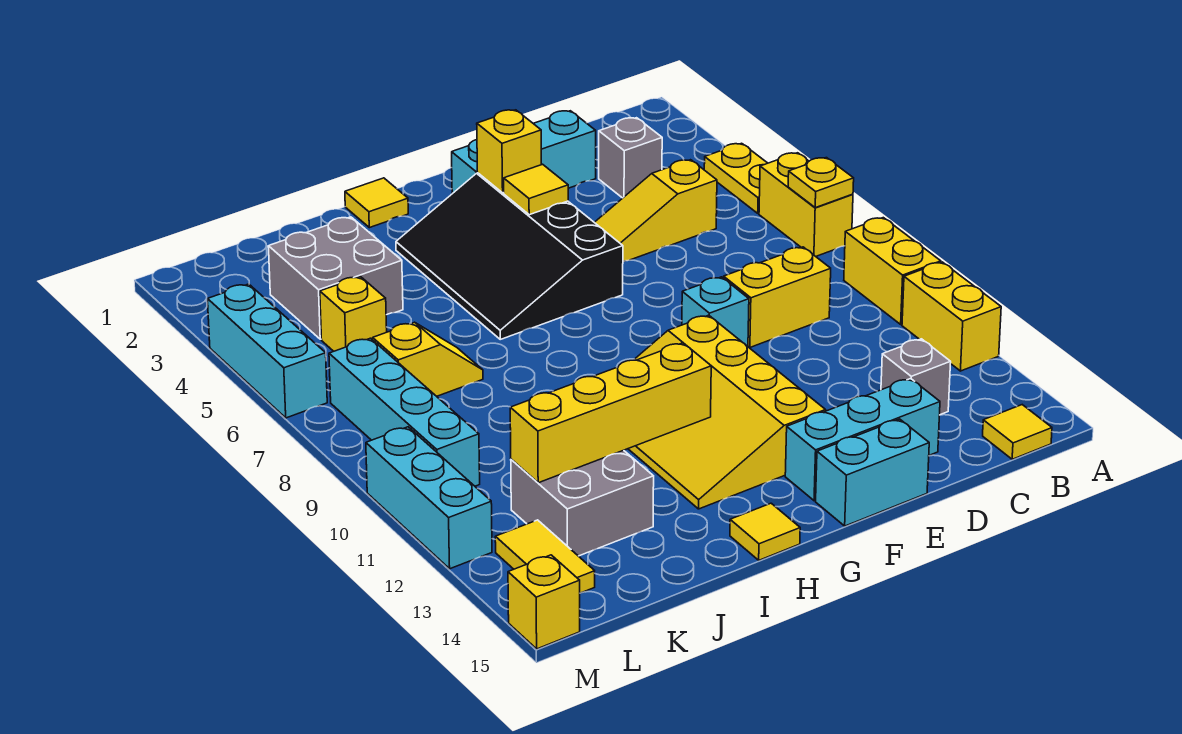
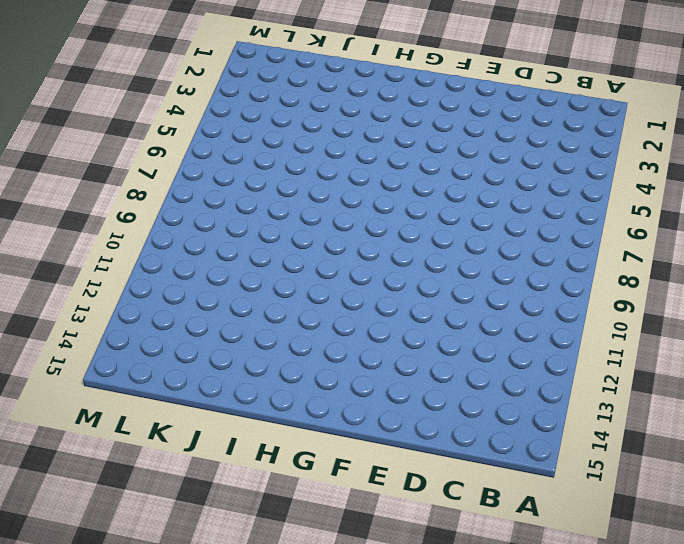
none -> yellow plate A4:A5 level 1
none -> yellow brick A6:A7 level 1
none -> yellow brick A9:A10 level 1
none -> yellow brick A11:A12 level 1

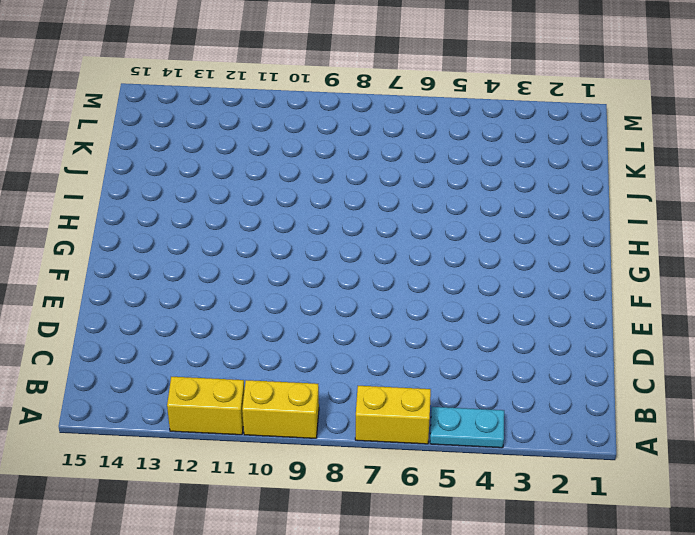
cyan plate A4:A5 level 1 -> yellow plate A4:A5 level 1
none -> yellow tile B15 level 1
none -> grey brick C3 level 1
none -> yellow slope C5:E5 level 1 top C
none -> yellow brick C9:D9 level 1

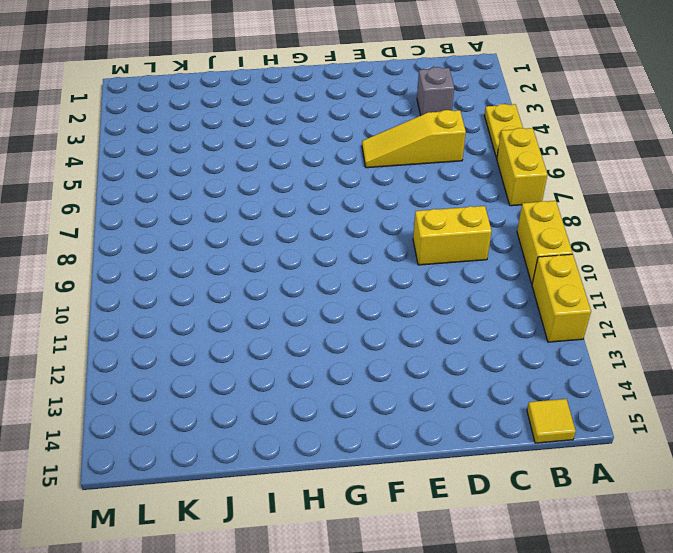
none -> grey brick C13 level 1
none -> cyan brick D2:F2 level 1
none -> cyan brick D14:F14 level 1
none -> cyan brick E9 level 1

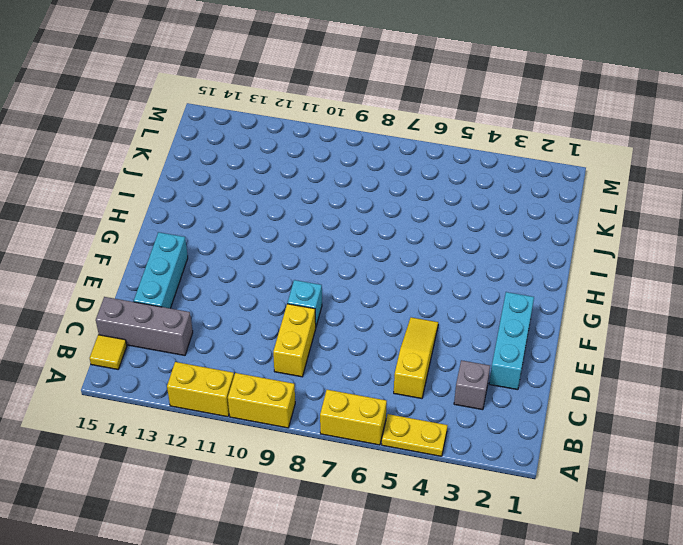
grey brick C13:C15 level 1 -> grey brick C13 level 1
none -> cyan brick E15:F15 level 1
none -> black slope F3:H6 level 1 top F
none -> yellow slope F10:H13 level 1 top F
none -> yellow tile H1 level 1

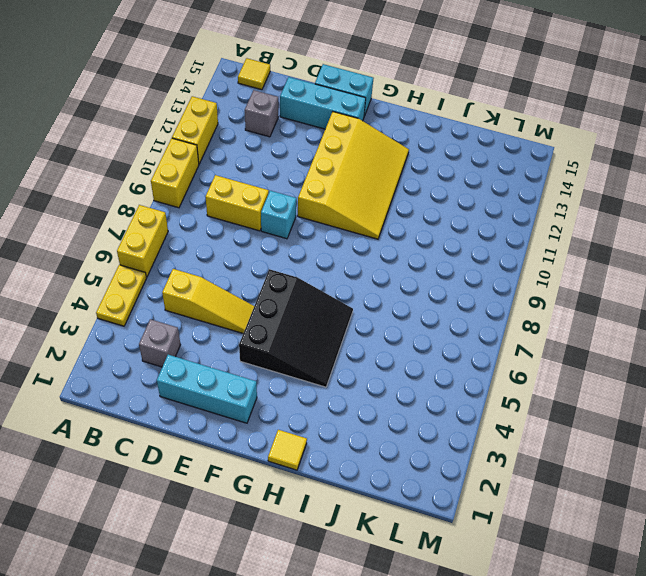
black slope F4:H6 level 1 top F -> black slope F3:H6 level 1 top F
none -> yellow tile H15 level 1
none -> grey brick J3:K4 level 1
none -> yellow slope J7:K7 level 1 top K
none -> grey brick J12:K13 level 1

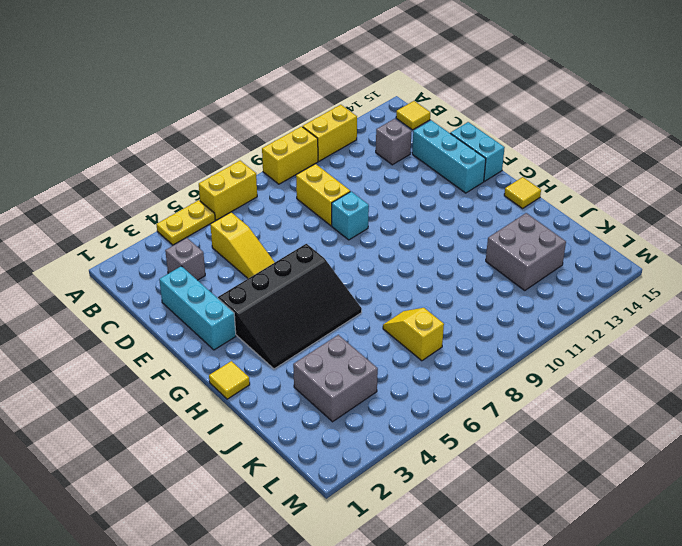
none -> yellow slope F10:H13 level 1 top F
none -> yellow brick K5 level 1
none -> cyan brick L7:L10 level 1
none -> yellow tile L13:L14 level 1

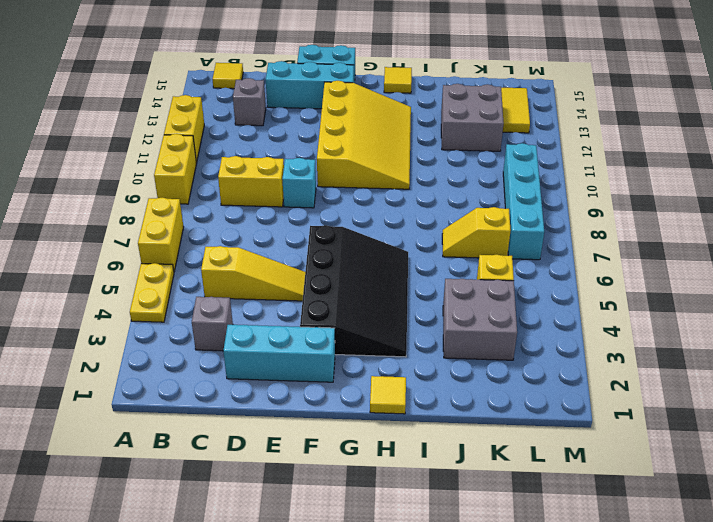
none -> cyan brick M4:M6 level 1
none -> cyan brick M10:M12 level 1
none -> yellow brick M15 level 1
none -> yellow plate A7 level 2

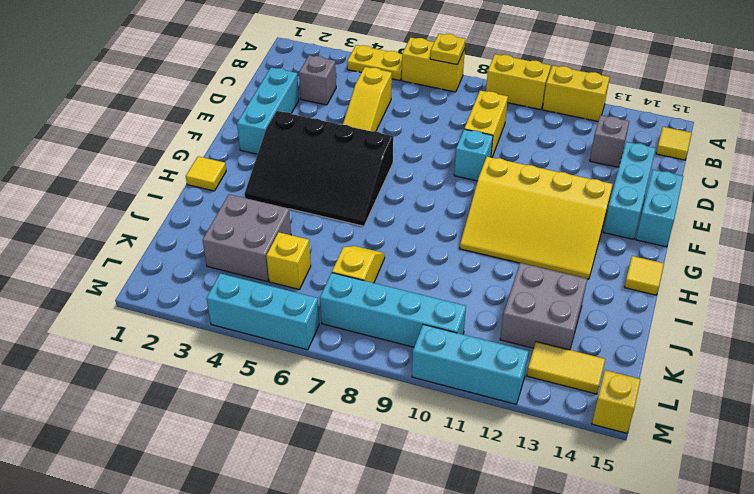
none -> yellow brick F3 level 2
none -> yellow tile F4 level 2
none -> yellow brick H12:K12 level 2

